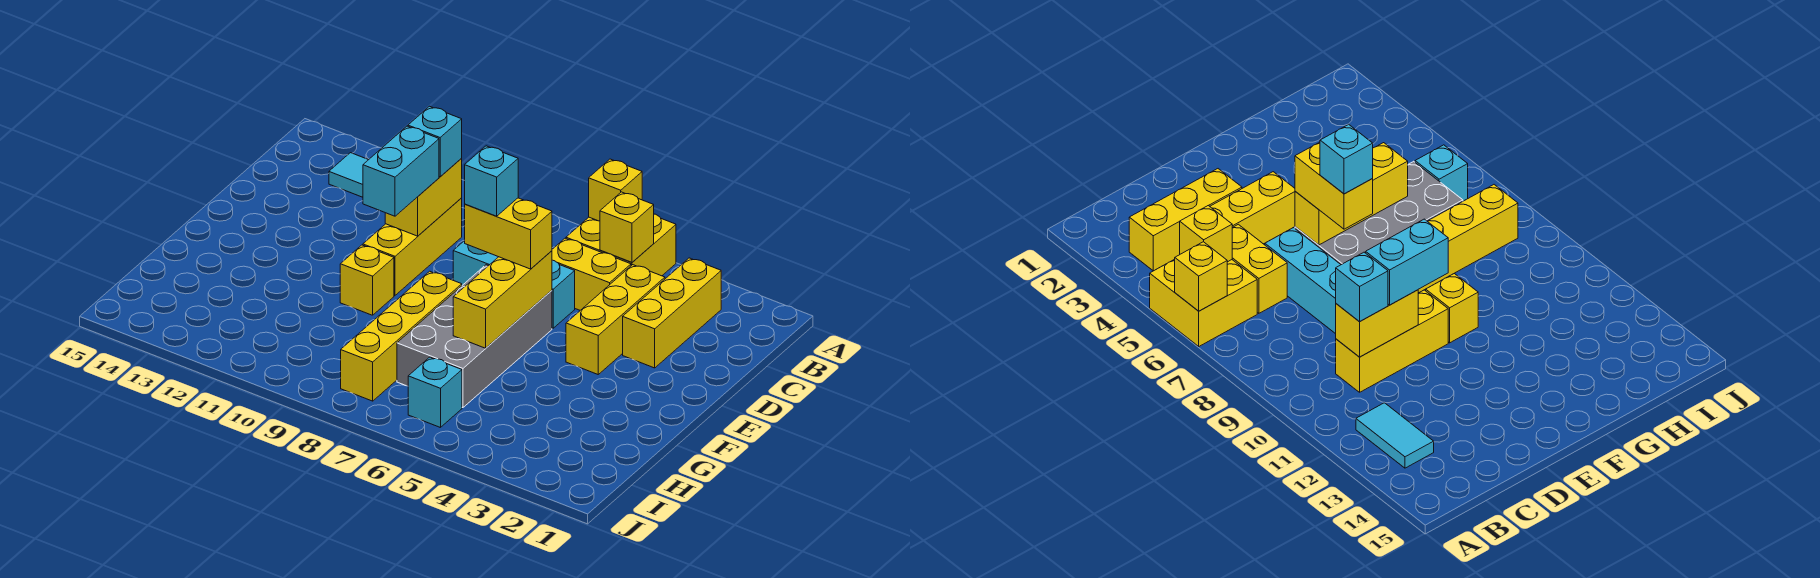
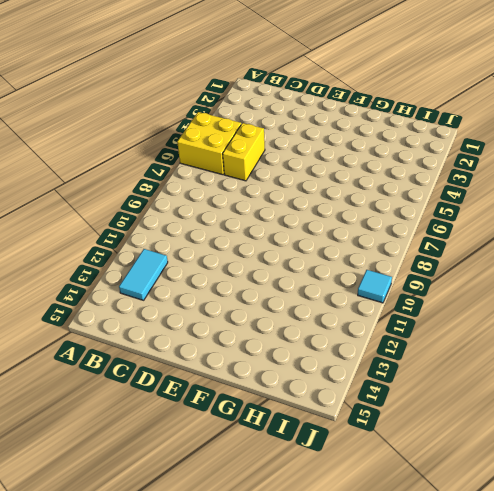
cyan tile J10 level 1 -> none
none -> yellow brick B3:D3 level 1
none -> yellow brick C4:E4 level 1
none -> yellow brick C10:E10 level 1

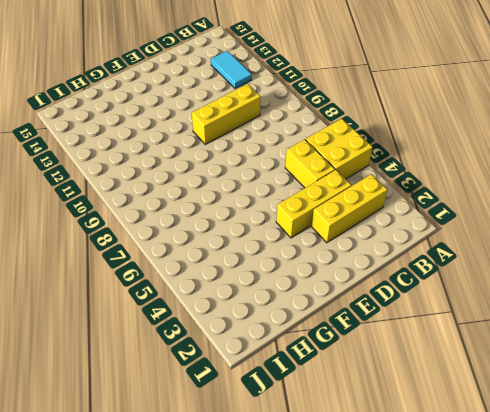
none -> cyan brick D6:D8 level 1
none -> grey brick E6:H7 level 1
none -> yellow brick F8:I8 level 1

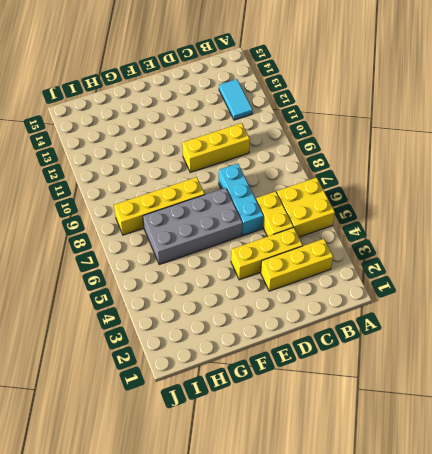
none -> yellow brick F10 level 1
none -> cyan brick I6 level 1
none -> yellow brick A6 level 2

